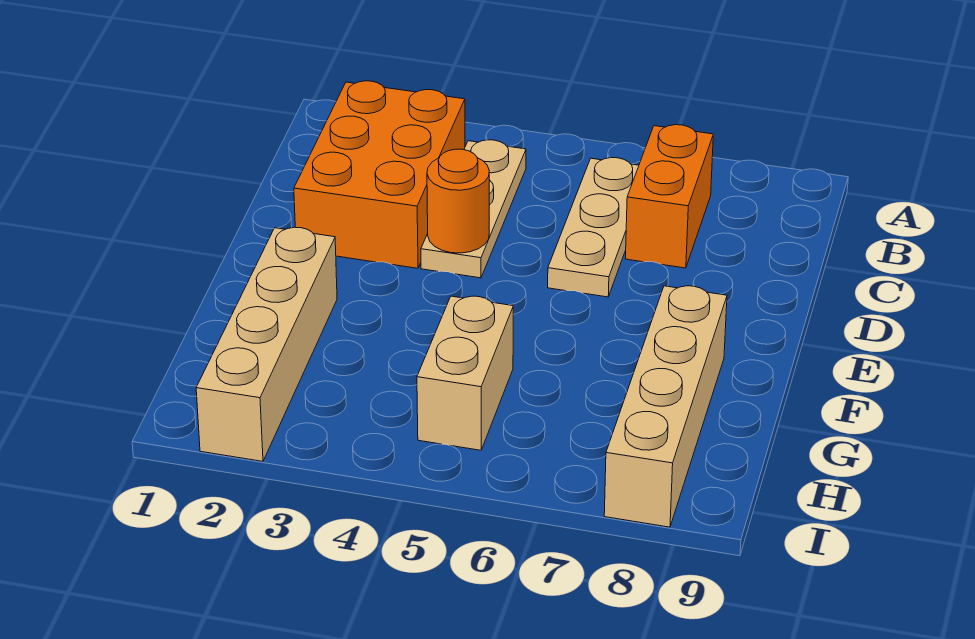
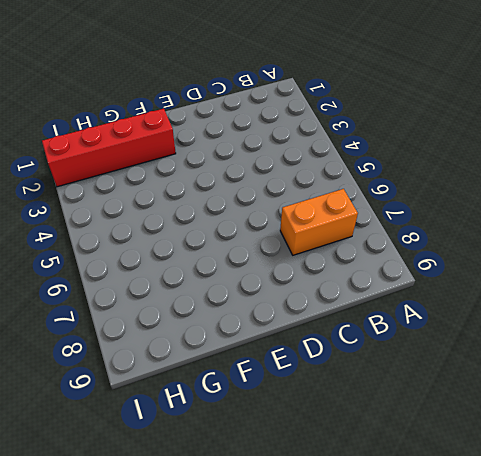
red brick F2:I2 level 1 -> tan brick F2:I2 level 1
none -> orange brick B2:D3 level 1
none -> tan plate B4:D4 level 1

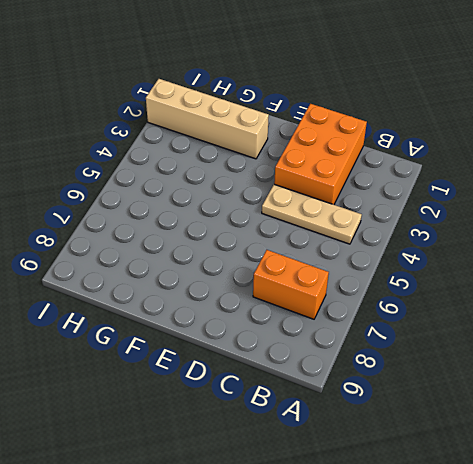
orange brick C1:D3 level 1 -> orange brick B2:D3 level 1
none -> tan plate B6:D6 level 1
none -> tan brick F8:I8 level 1

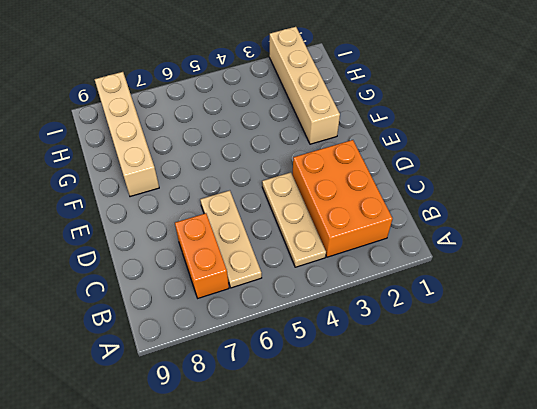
none -> tan brick G5:H5 level 1
none -> orange round brick D4 level 2

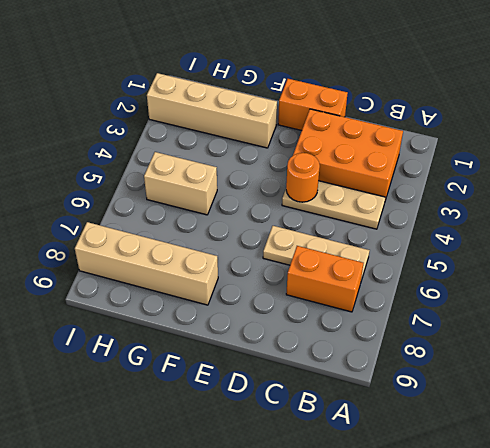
orange brick D1:E1 level 1 -> none

